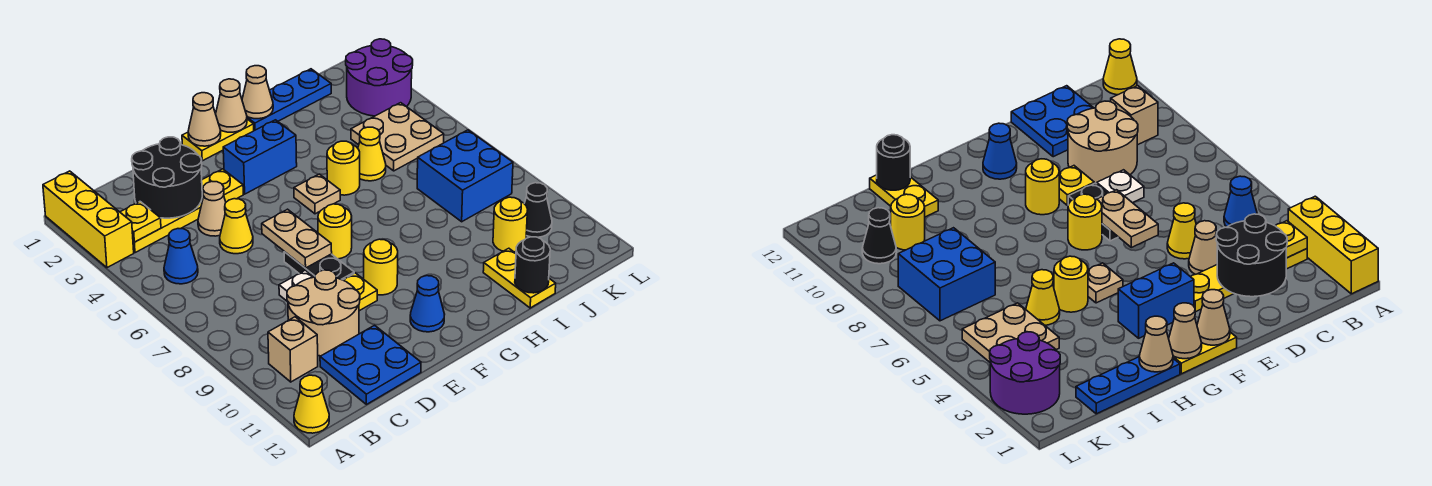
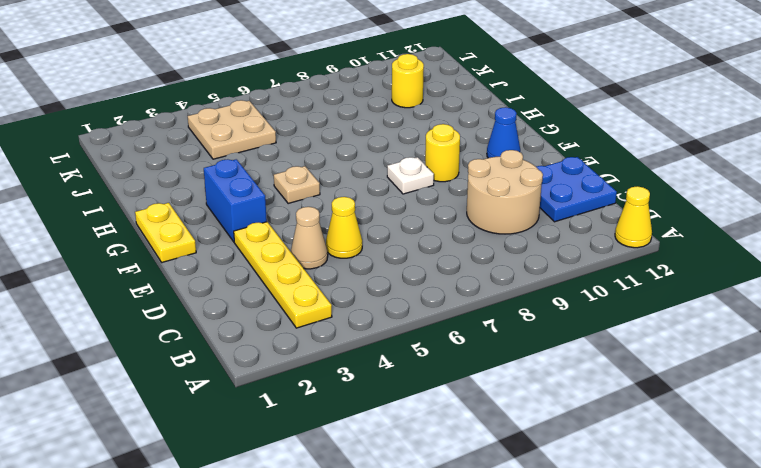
white plate F8 level 1 -> white plate D8 level 1
none -> yellow brick A1:A3 level 1
none -> blue cone B5 level 1
none -> tan brick B10 level 1
none -> black plate E7:E8 level 1

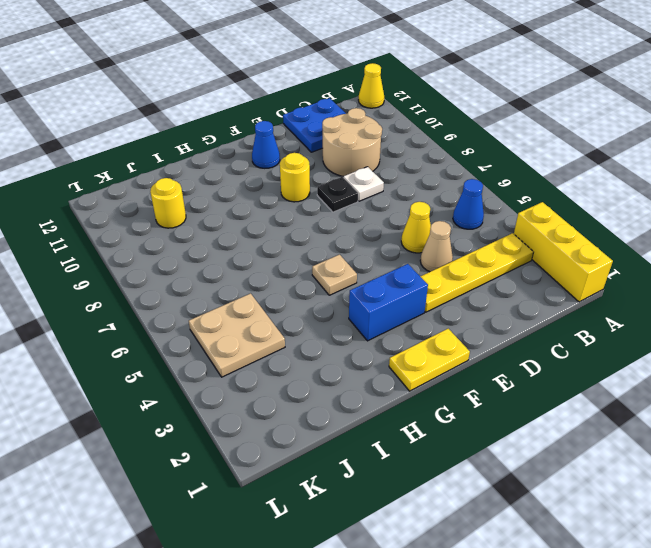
black plate E8 level 1 -> black plate E7:E8 level 1
none -> tan brick B10 level 1
none -> yellow plate E9 level 1
none -> yellow round brick F7 level 1
none -> blue plate H1:J1 level 1

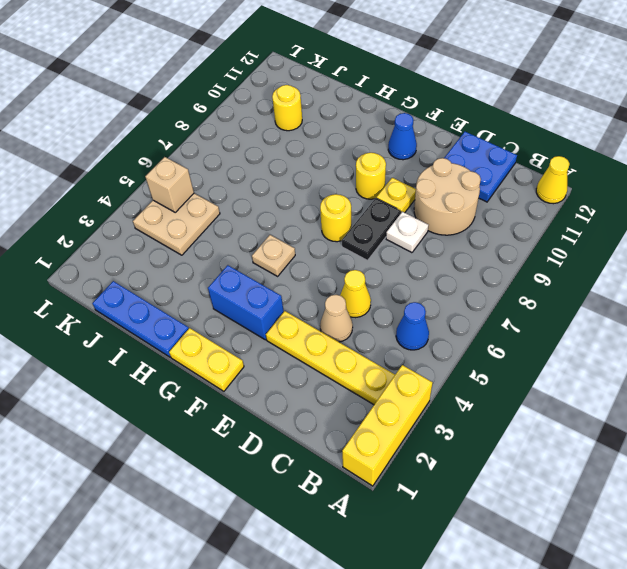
tan brick K5 level 2 -> tan brick B10 level 1
none -> yellow round brick H5 level 1
none -> yellow cone I5 level 1
none -> yellow plate I11:I12 level 1
none -> blue brick J7:K8 level 1

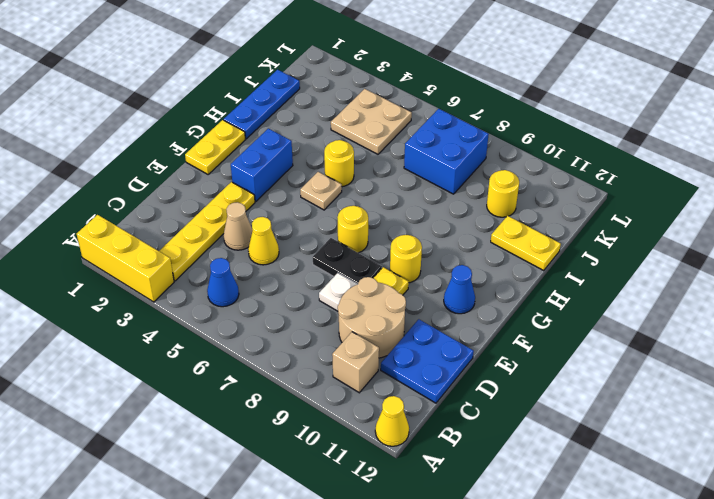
none -> yellow cone I5 level 1
none -> purple round brick K2:L3 level 1
none -> black cone K10 level 1
none -> yellow plate B3 level 2

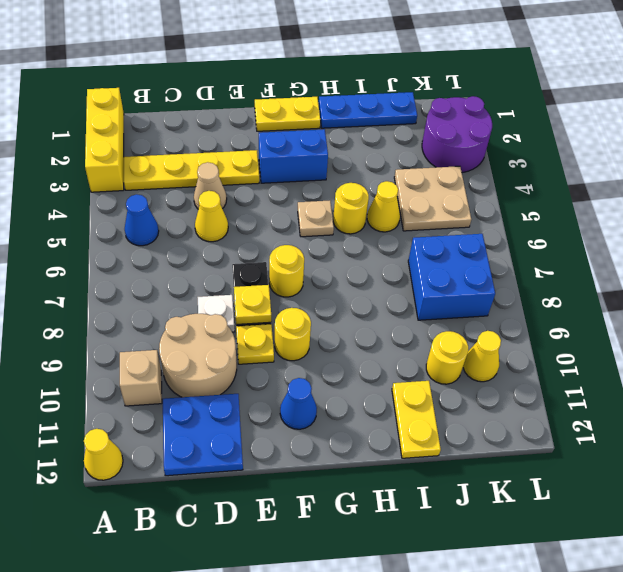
yellow plate E8 level 2 -> yellow plate B3 level 2
yellow cone K10 level 1 -> black cone K10 level 1
none -> black round brick C2:D3 level 2
none -> tan plate E6:E7 level 2
none -> tan cone F1 level 2
none -> tan cone G1 level 2

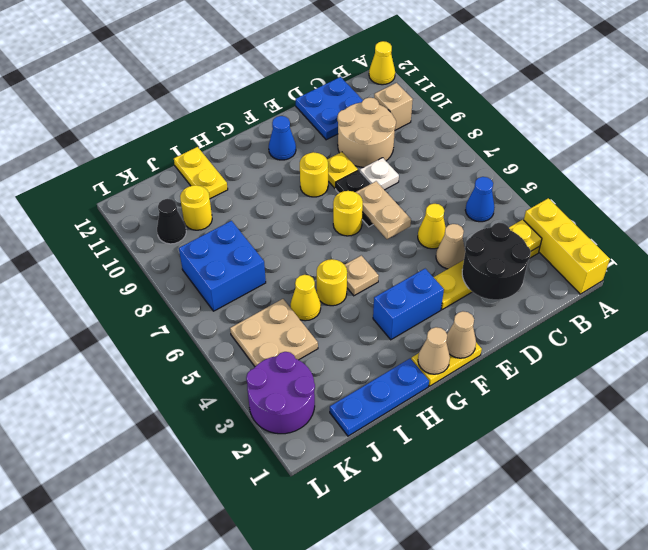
none -> tan cone H1 level 2
none -> black round brick I12 level 2

